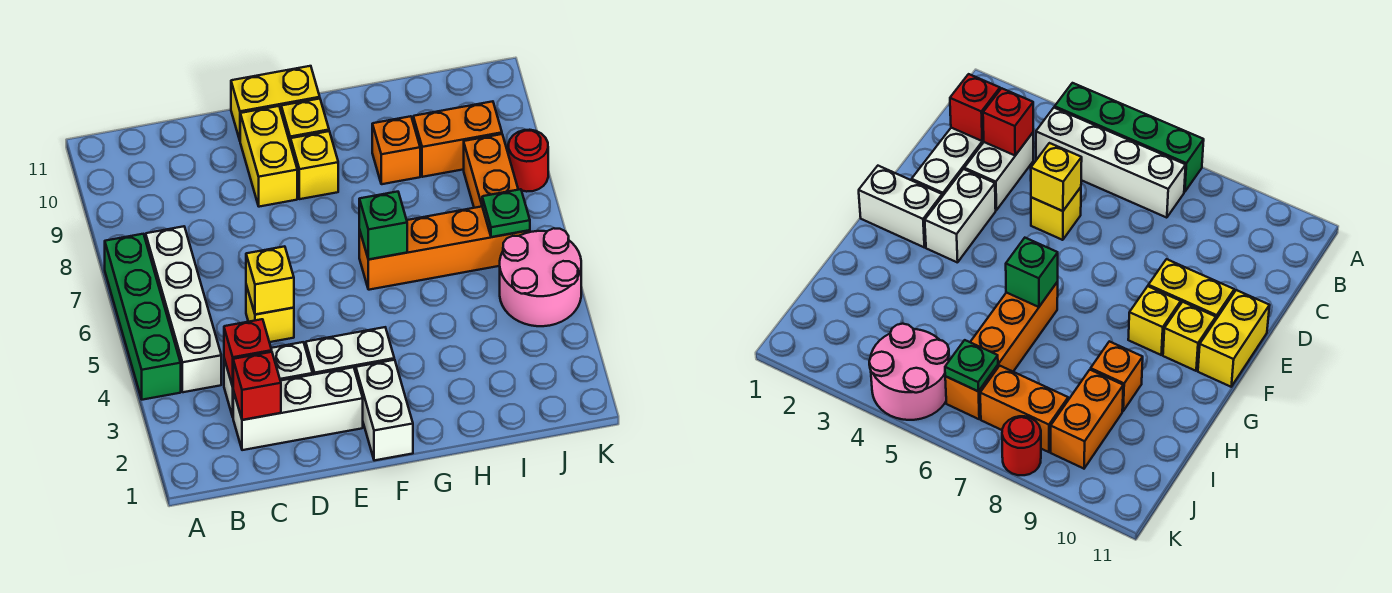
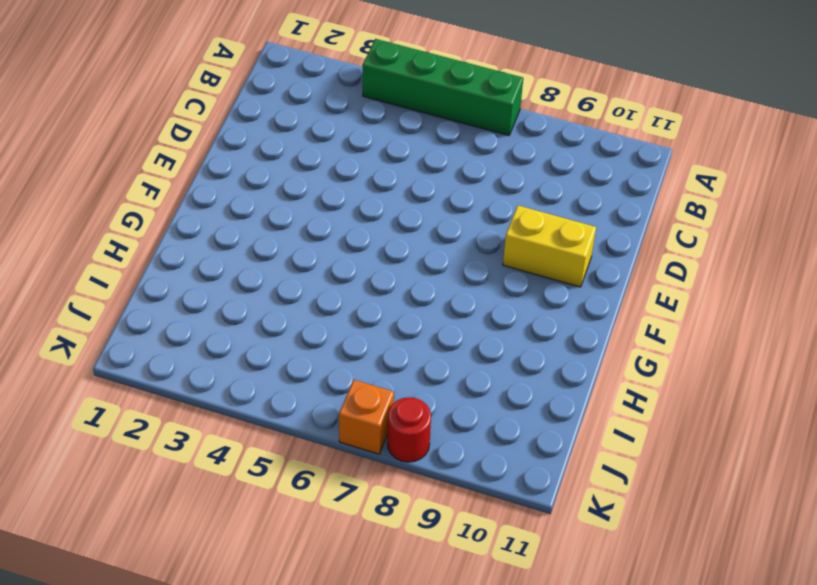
orange brick K7 level 1 -> orange brick H9 level 1
none -> white brick B4:B7 level 1
none -> white brick C2:E2 level 1
none -> white brick C3:D3 level 1

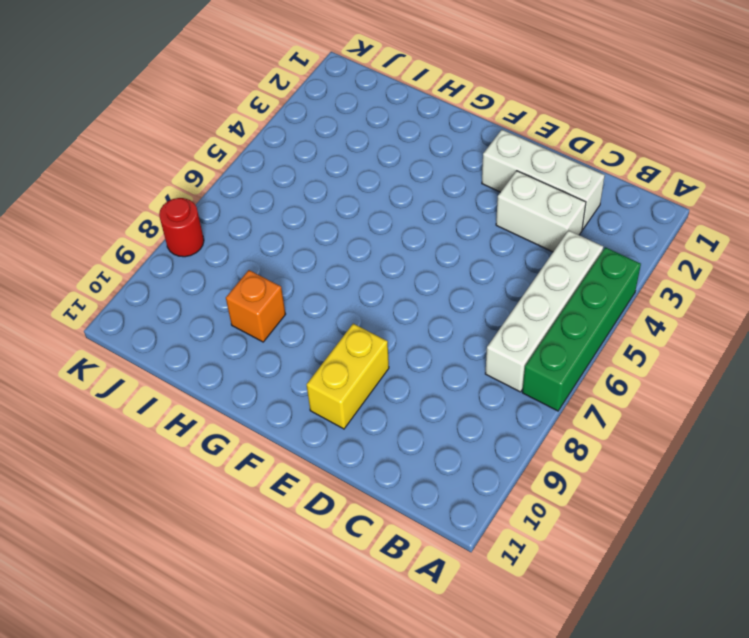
none -> yellow brick D5 level 1
none -> white brick E3:F3 level 1
none -> yellow brick E11:F11 level 1

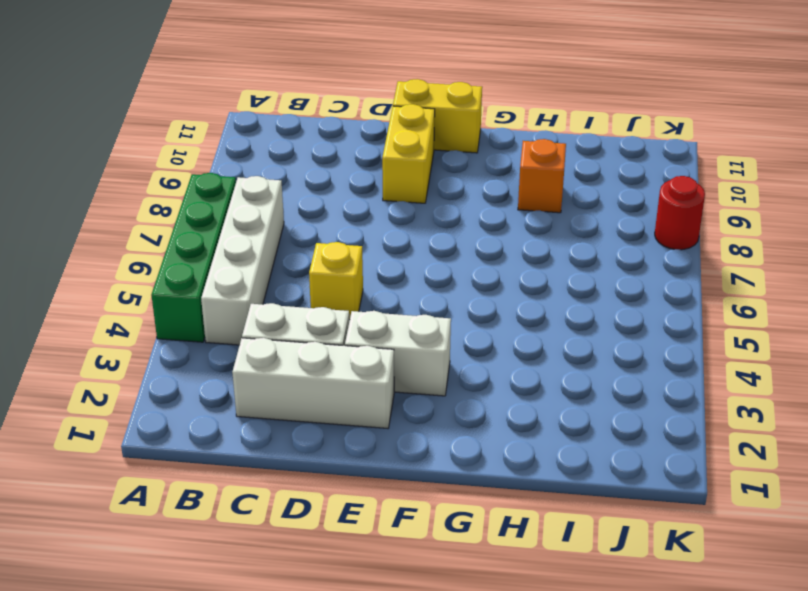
none -> white brick F1:F2 level 1
none -> yellow brick F9 level 1
none -> yellow brick F10 level 1

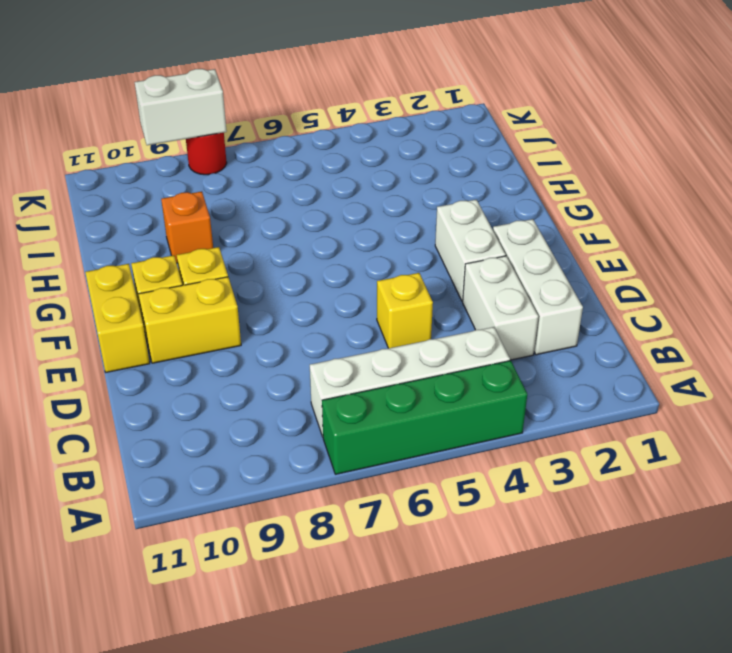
white brick K8:K9 level 2 -> white brick F1:F2 level 1
none -> orange brick G6:J6 level 1
none -> orange brick I9:J9 level 1
none -> pink round brick J4:K5 level 1

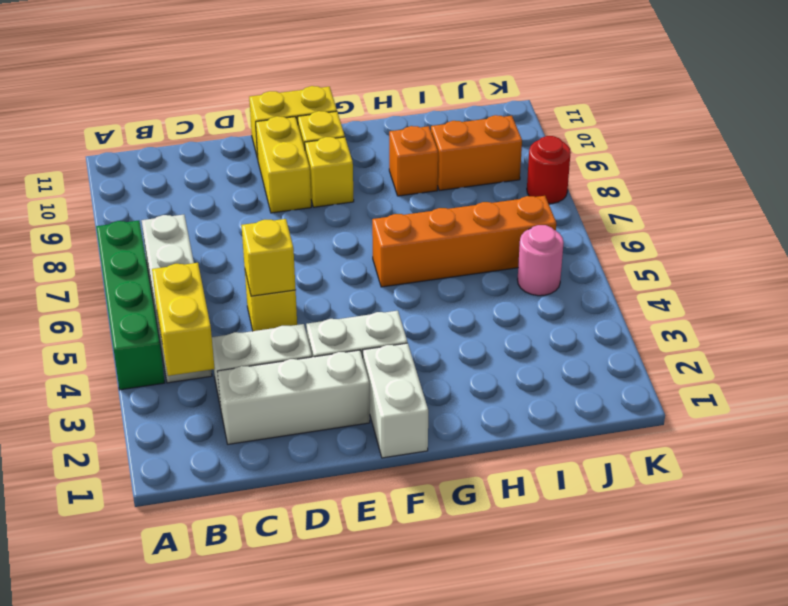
yellow brick B3:B4 level 2 -> none
pink round brick J5 level 1 -> pink round brick J4:K5 level 1
none -> orange brick J7:J8 level 1
none -> red brick C2 level 2
none -> red brick C3 level 2

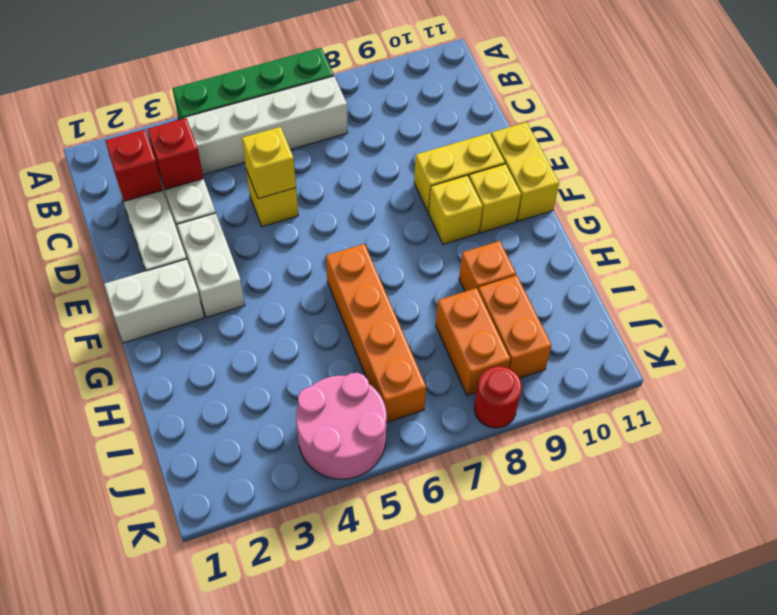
orange brick I8:J8 level 1 -> orange brick J7:J8 level 1
none -> green brick G6 level 2
none -> green plate J6 level 2

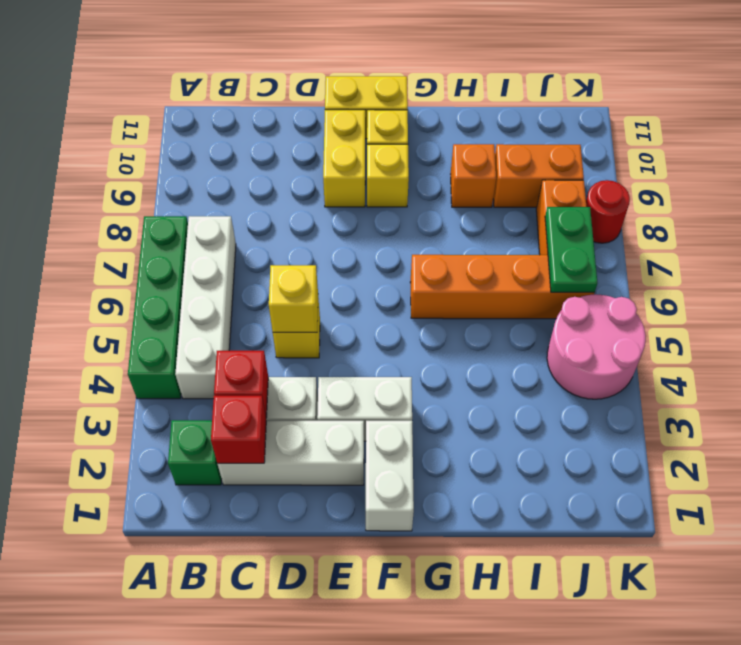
green brick B2 level 1 -> green brick G6 level 2
green plate J6:J7 level 2 -> green plate J6 level 2

